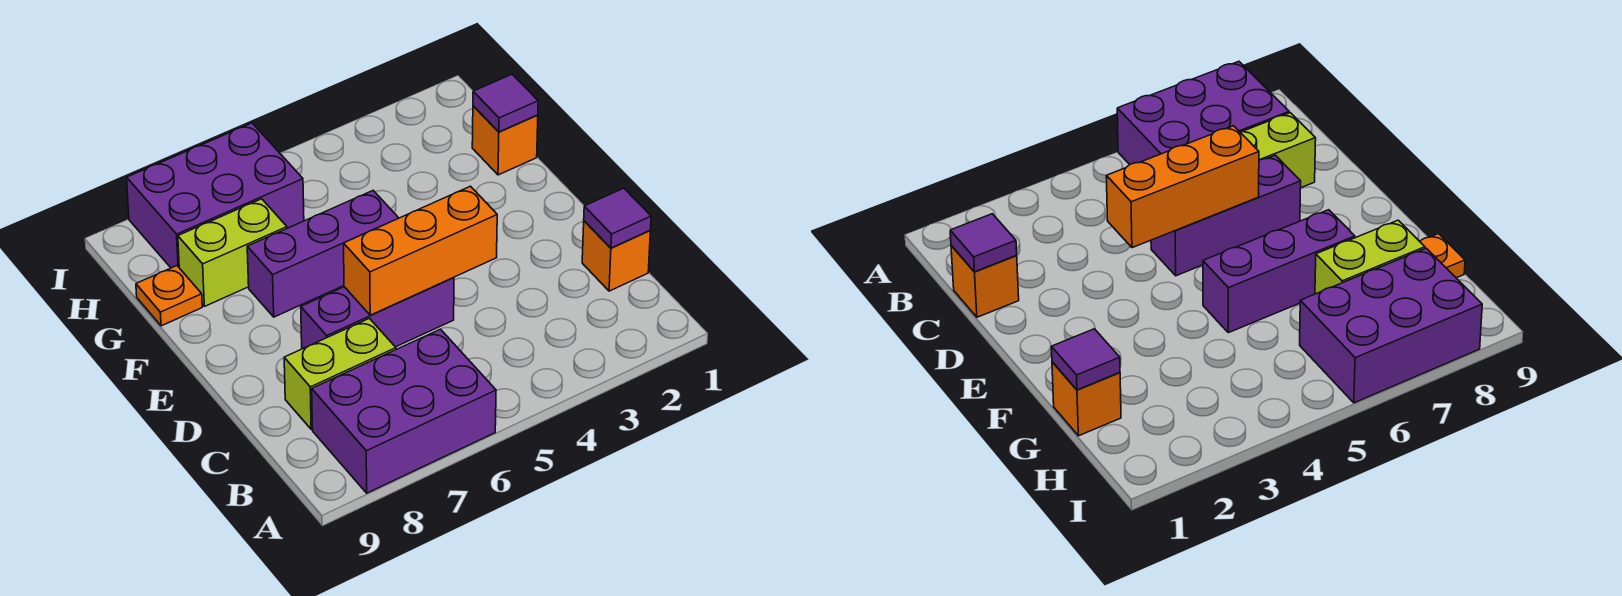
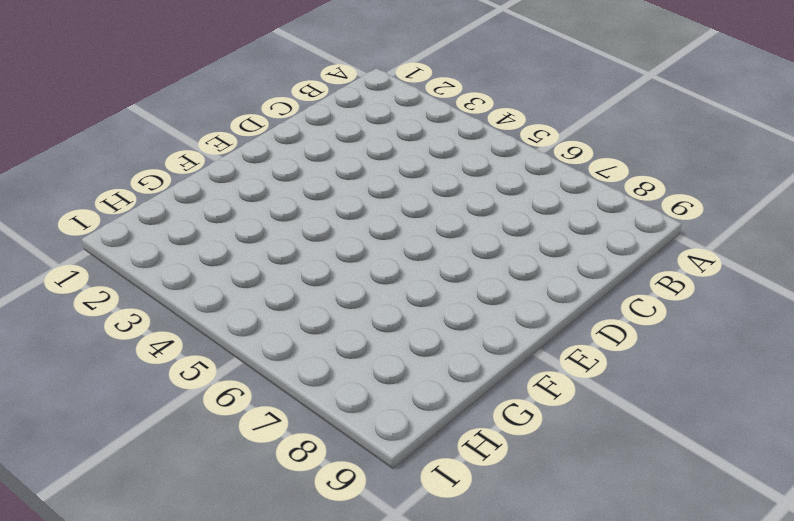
none -> purple brick A6:B8 level 1
none -> orange brick C1 level 1
none -> lime brick C7:C8 level 1

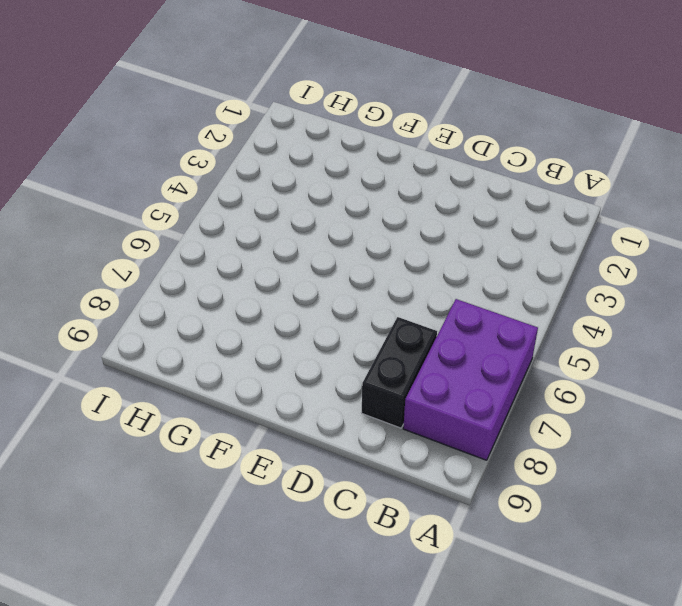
black brick C7:C8 level 1 -> lime brick C7:C8 level 1
none -> orange brick C1 level 1
none -> purple brick D5:D7 level 1
none -> purple brick F5:F7 level 1

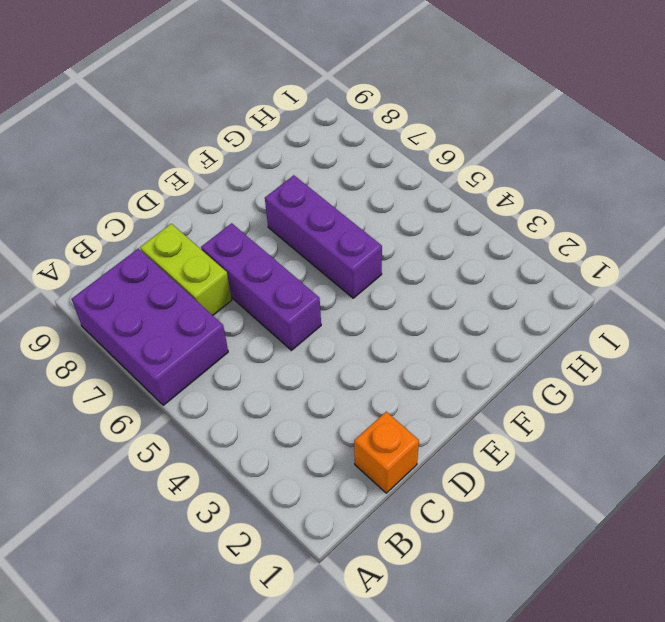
none -> orange brick G1 level 1
none -> lime brick G7:G8 level 1
none -> orange plate G9 level 1

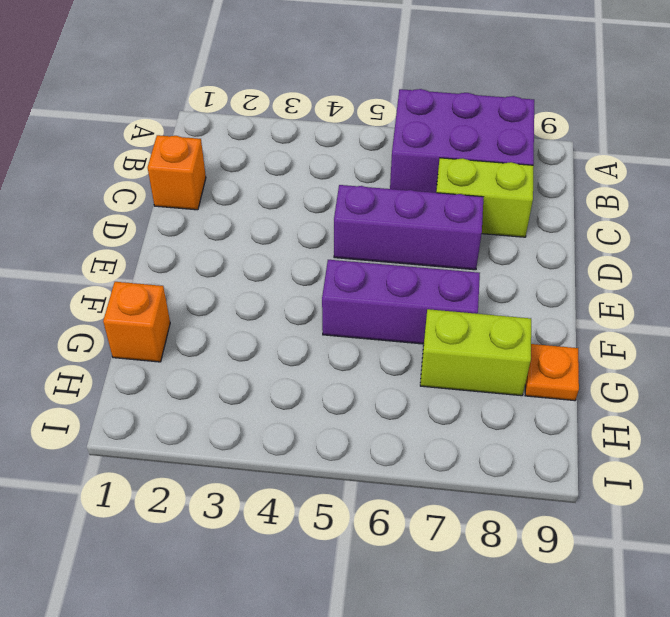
none -> purple brick H6:I8 level 1
none -> purple tile C1 level 2
none -> orange brick D4:D6 level 2

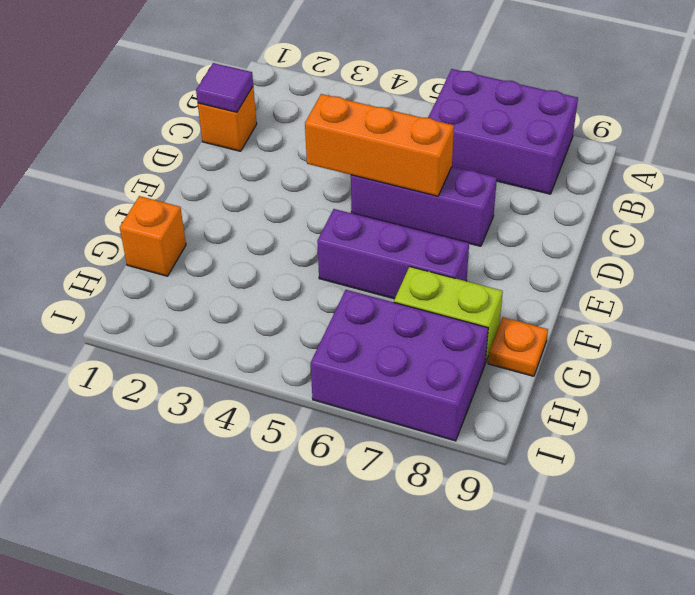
none -> lime brick C7:C8 level 1
none -> purple tile G1 level 2

